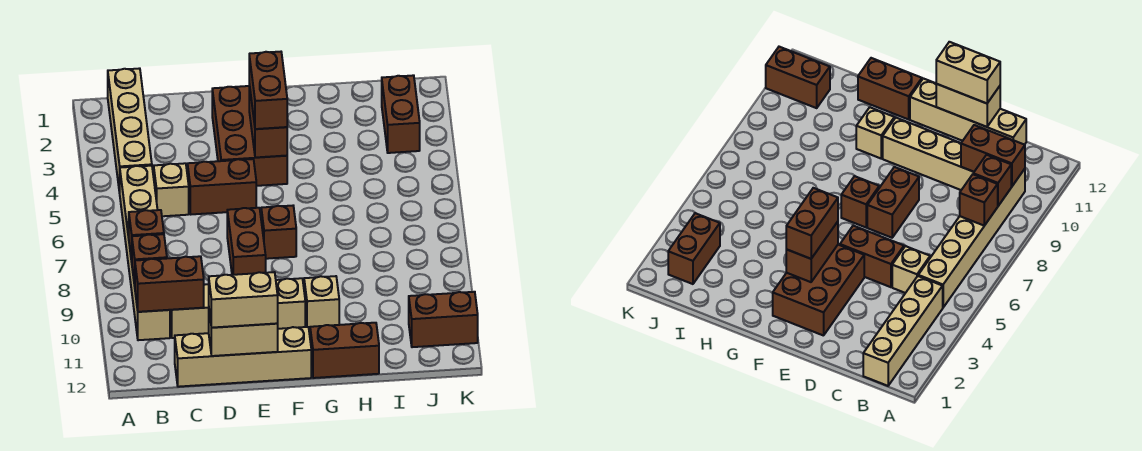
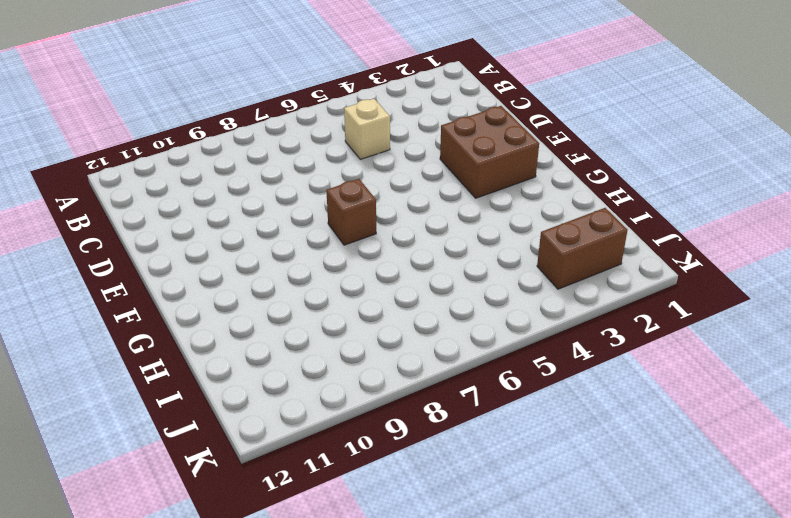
brown brick E2:F3 level 1 -> brown brick E2:F4 level 1
none -> tan brick B1:B4 level 1
none -> tan brick B5:B10 level 1
none -> tan brick C10:F10 level 1

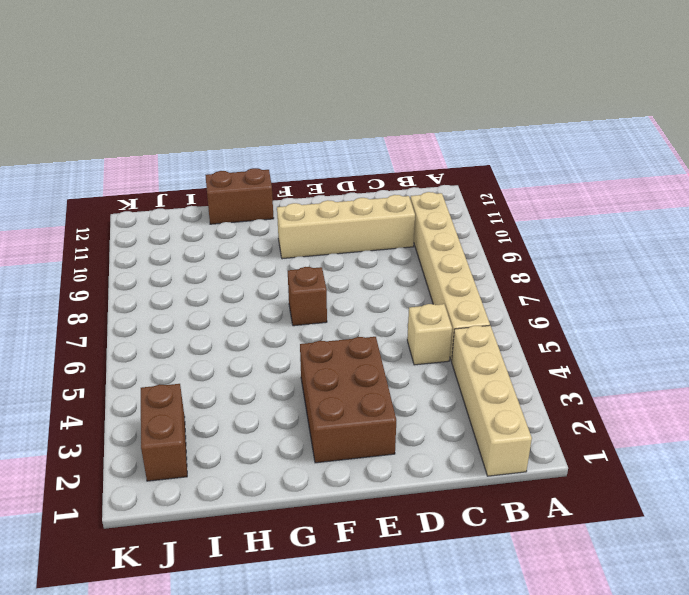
none -> tan brick C12:F12 level 1
none -> brown brick D5:E5 level 1
none -> brown brick E7:E8 level 1

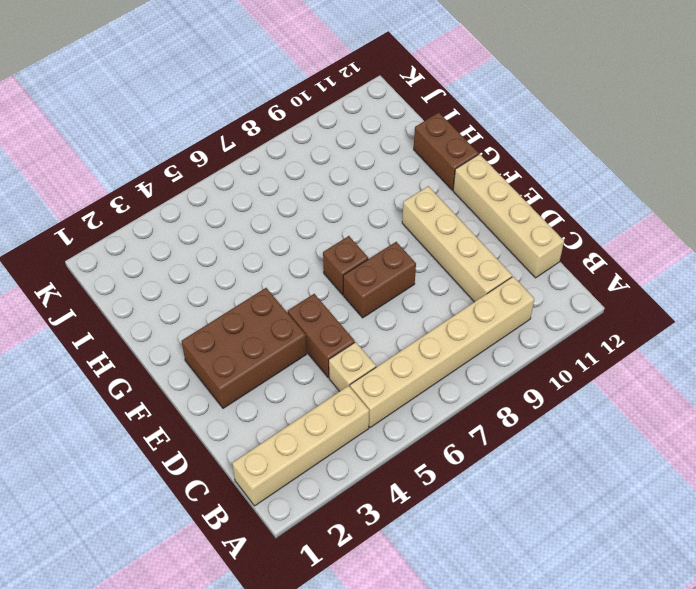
none -> tan brick G10 level 1
none -> brown brick J2:J3 level 1
none -> brown brick J11:K11 level 1

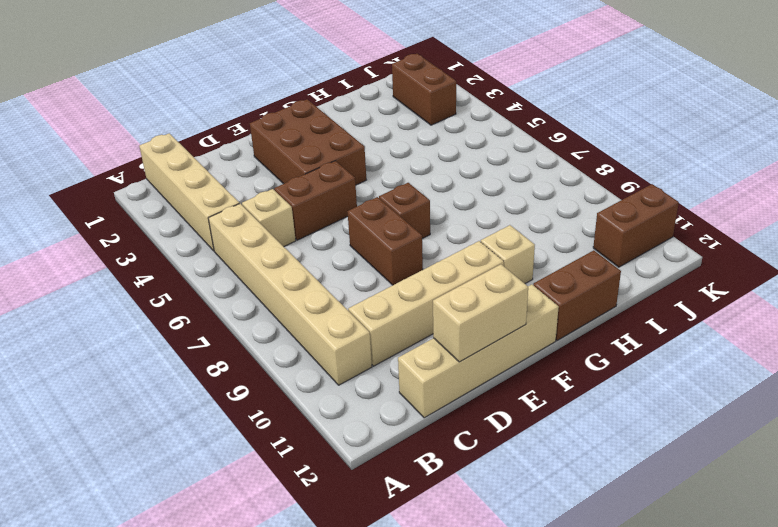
none -> brown brick B8 level 2
none -> brown brick B9 level 2
none -> brown brick B10:C10 level 2

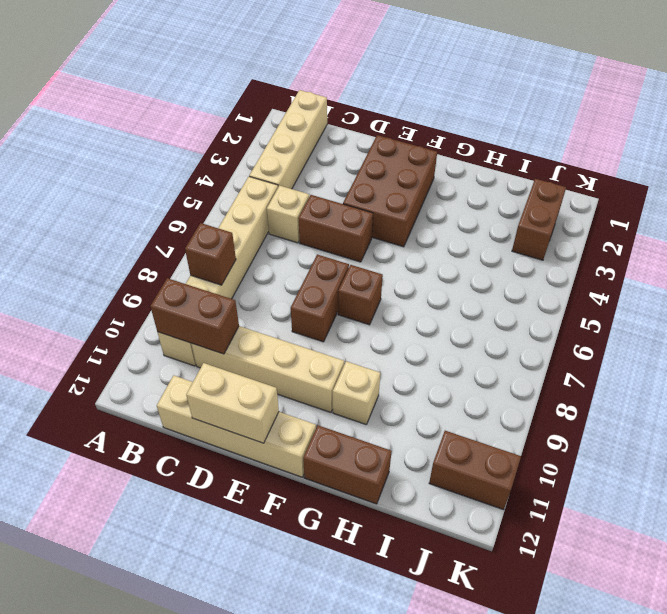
none -> brown brick B9 level 2
none -> brown brick F3:F4 level 2
none -> tan brick D12:E12 level 3

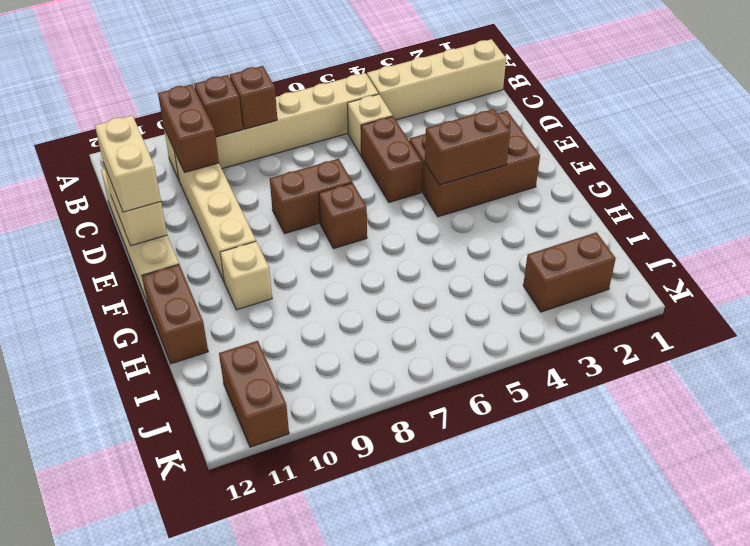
none -> brown brick F3:F4 level 3

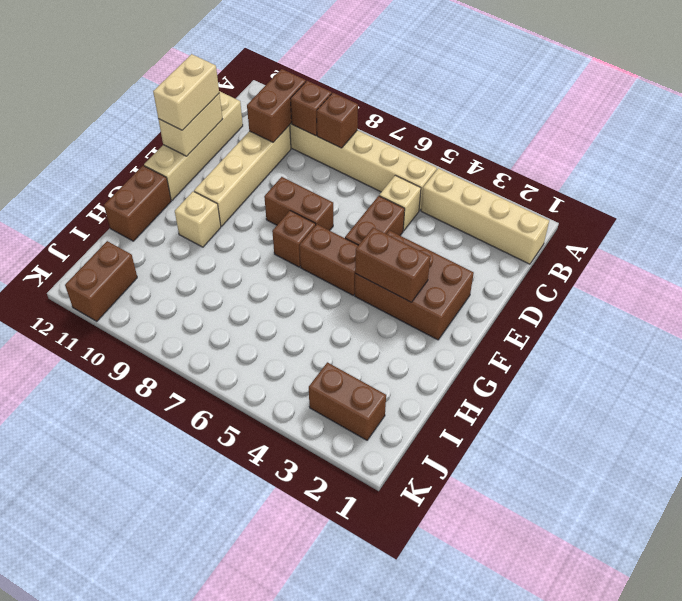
brown brick F5:F6 level 1 -> brown brick F3:F4 level 3

